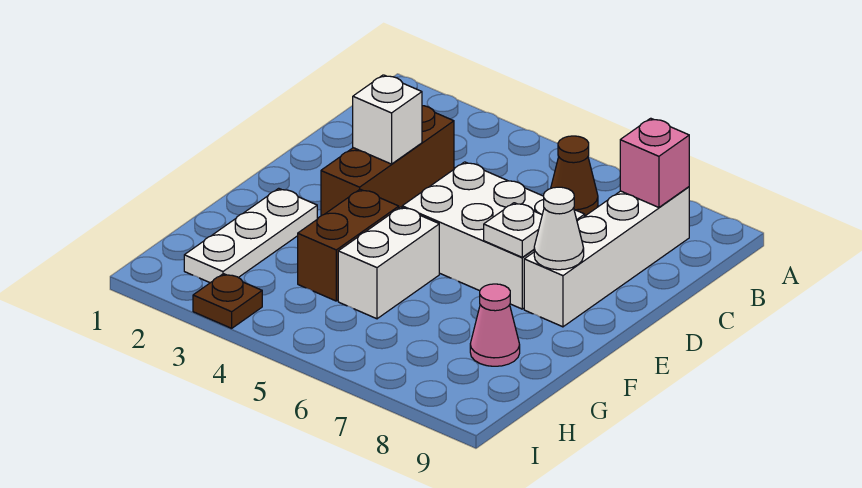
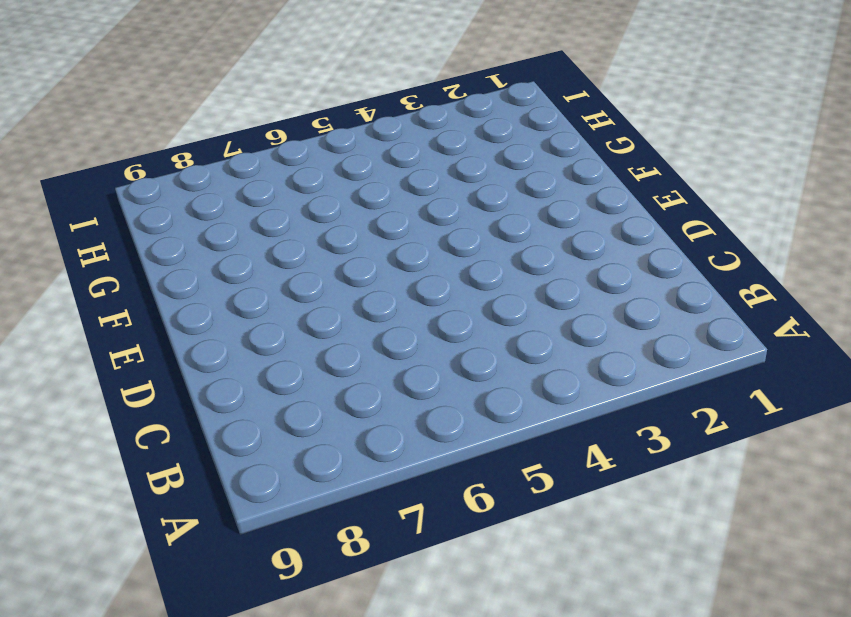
none -> brown cone B6 level 1
none -> white brick B8:E8 level 1
none -> brown brick C3:E3 level 1

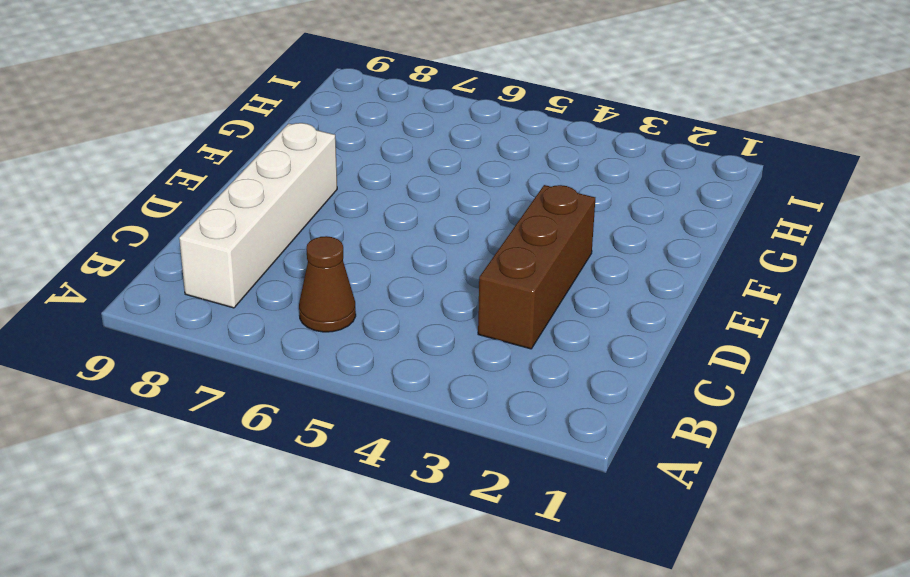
none -> white brick D5:E7 level 1
none -> white plate F2:H2 level 1
none -> brown brick F4:G4 level 1

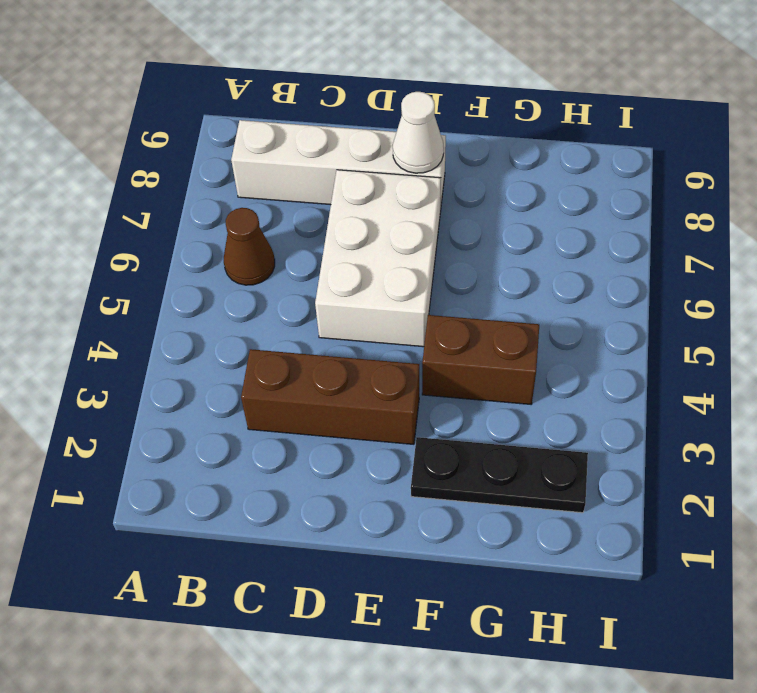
black plate F2:H2 level 1 -> white plate F2:H2 level 1
none -> white brick F5:G5 level 1
none -> pink cone G8 level 1
none -> brown plate I3 level 1

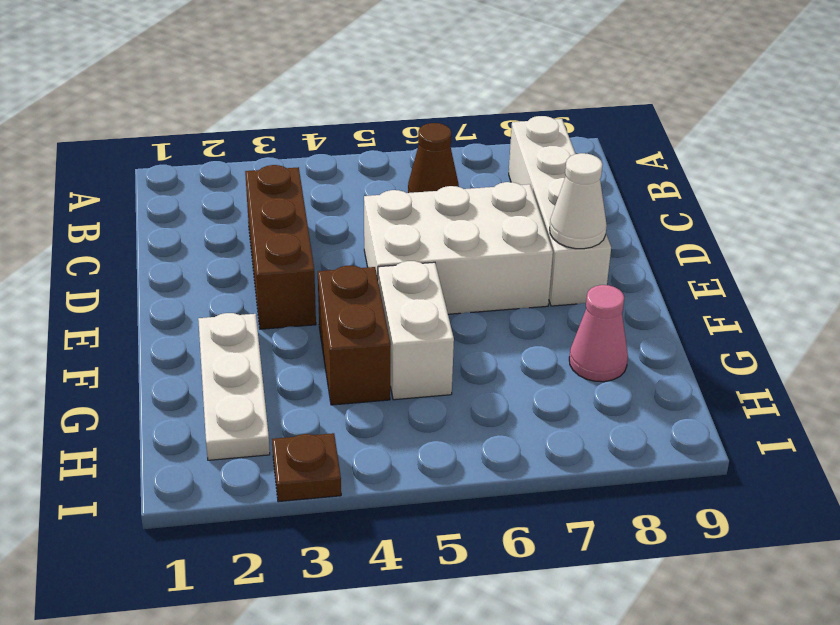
none -> pink brick B8 level 2
none -> white brick D3 level 2
none -> white plate E7 level 2

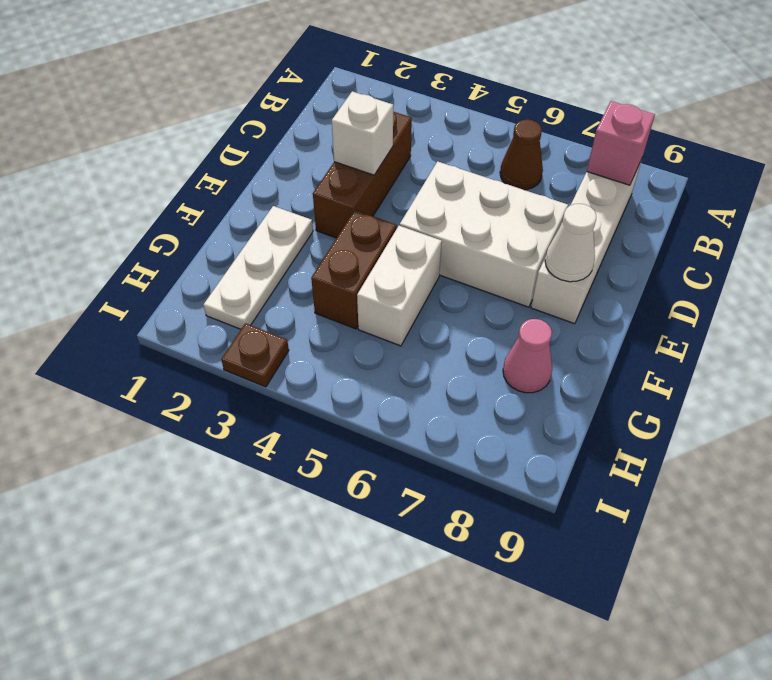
none -> white plate E7 level 2

